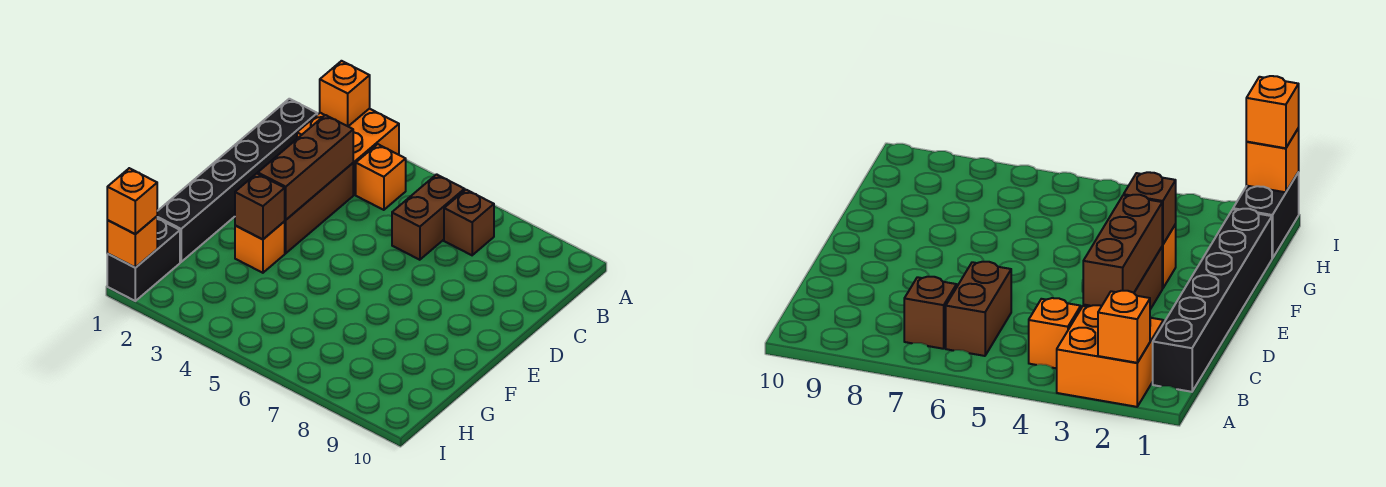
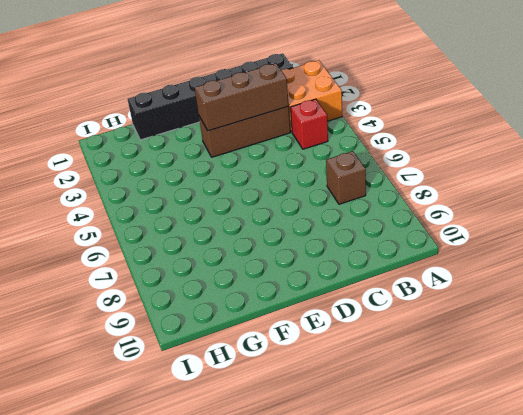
red brick B4 level 1 -> orange brick B4 level 1
none -> brown brick B6:C6 level 1
none -> orange brick F3 level 1
none -> black brick H1:I1 level 1

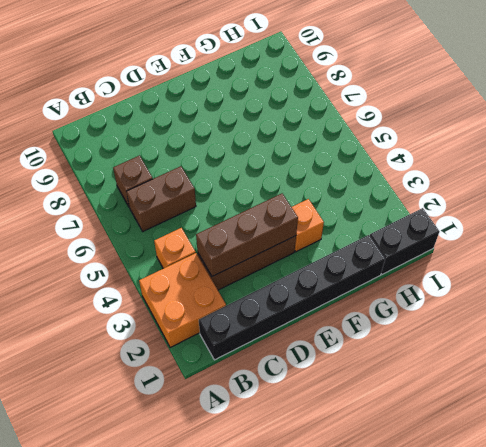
none -> orange brick A2 level 2
none -> brown brick F3 level 2
none -> orange brick I1 level 2

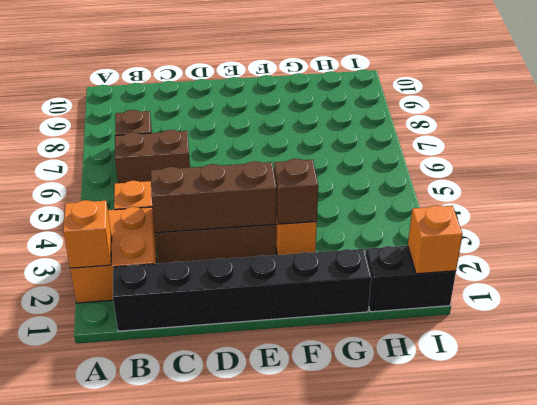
none -> orange brick I1 level 3

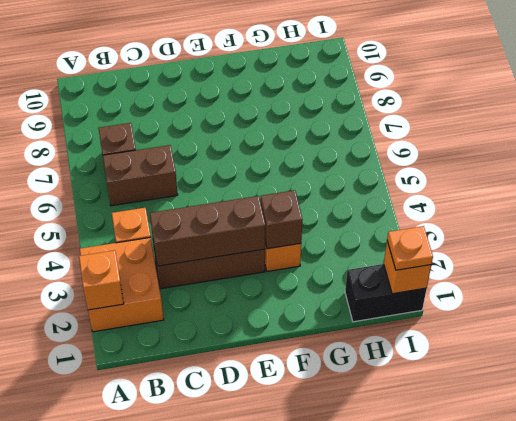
orange plate I1 level 3 -> orange brick I1 level 3
none -> black brick B1:G1 level 1

